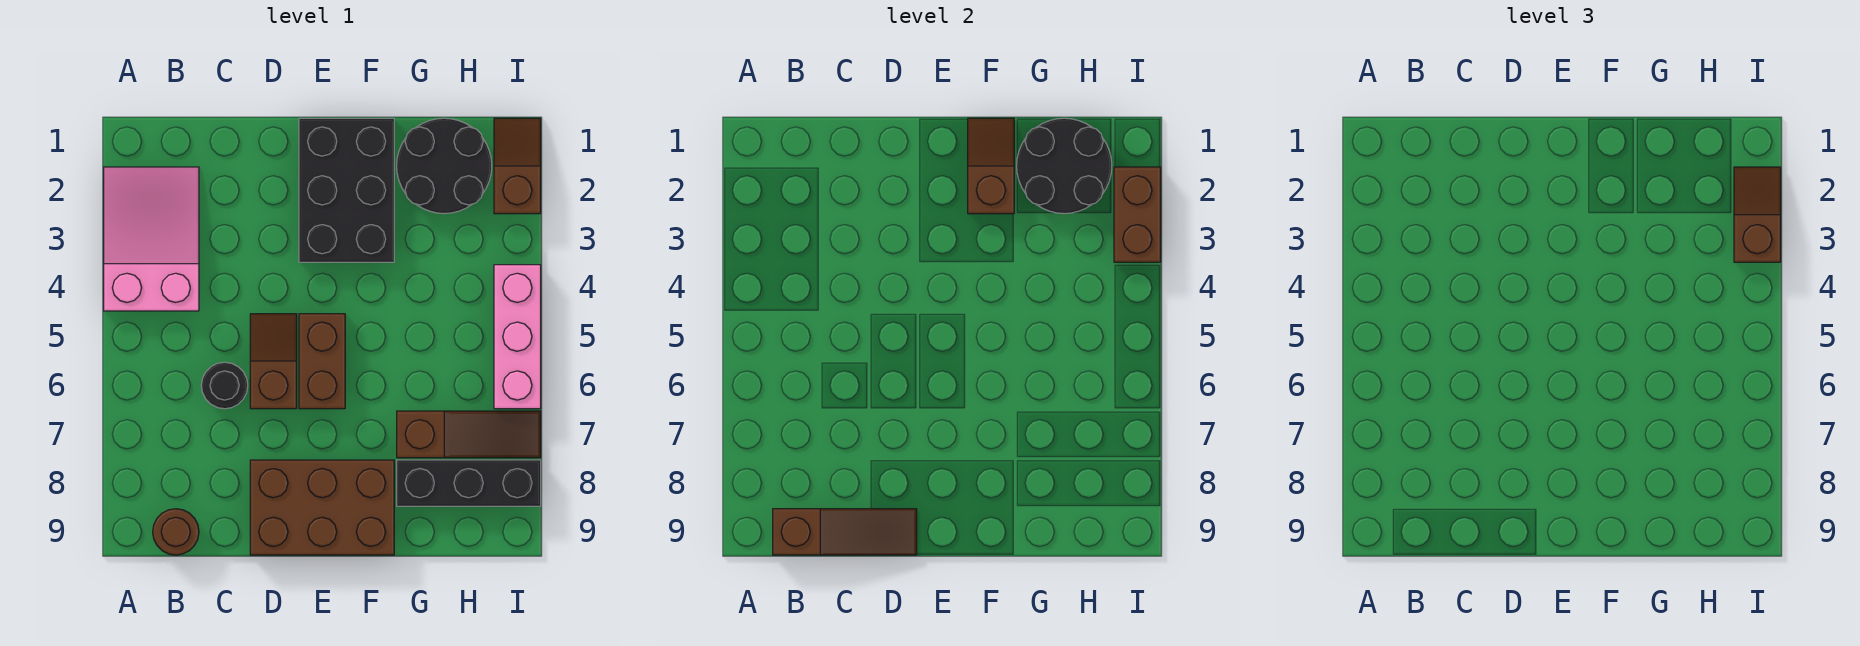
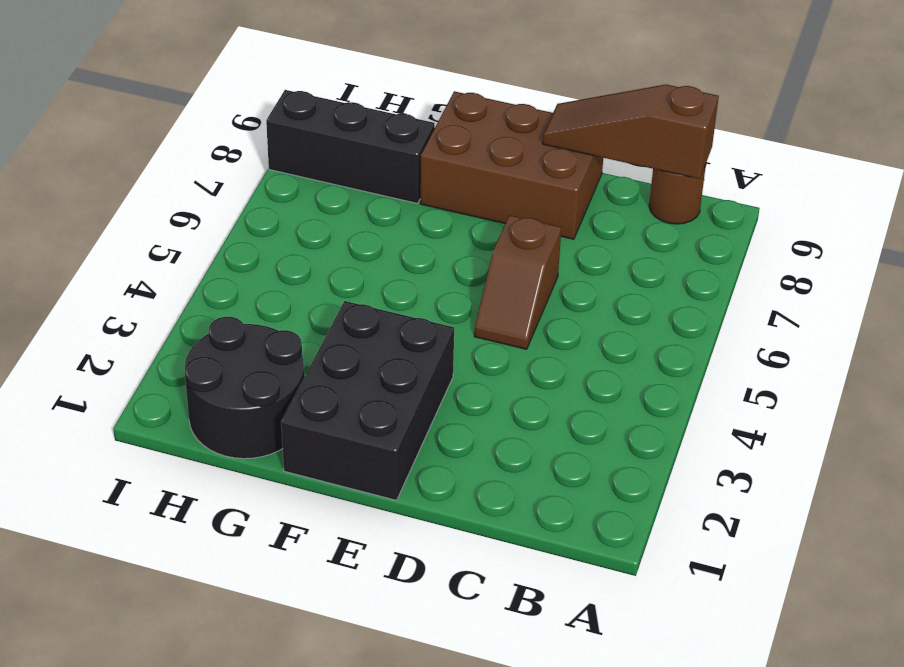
none -> pink slope A2:B4 level 1 top 4
none -> black round brick C6 level 1
none -> brown brick E5:E6 level 1

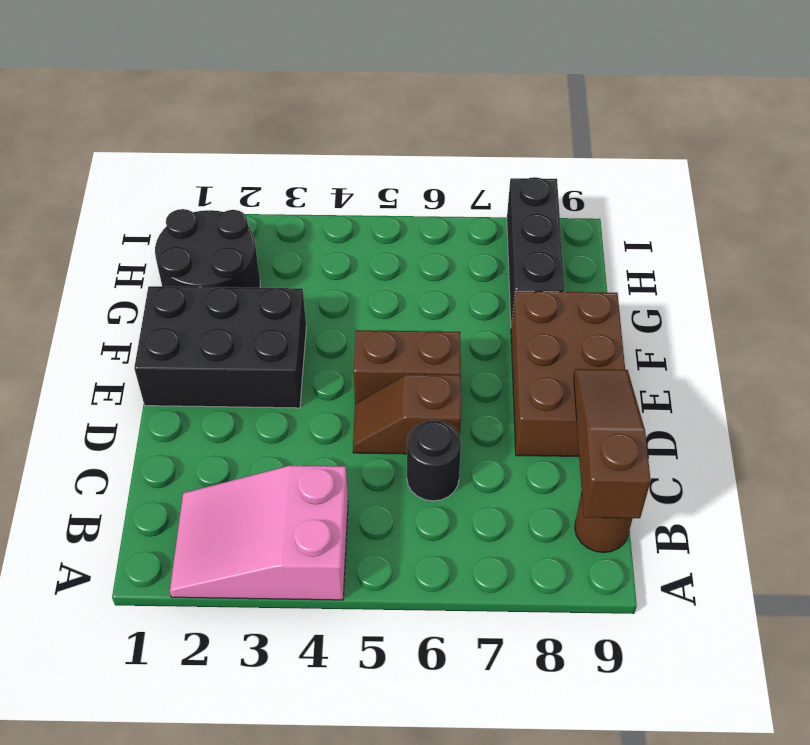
none -> brown slope G7:I7 level 1 top G
none -> brown slope I1:I2 level 1 top 2
none -> pink brick I4:I6 level 1

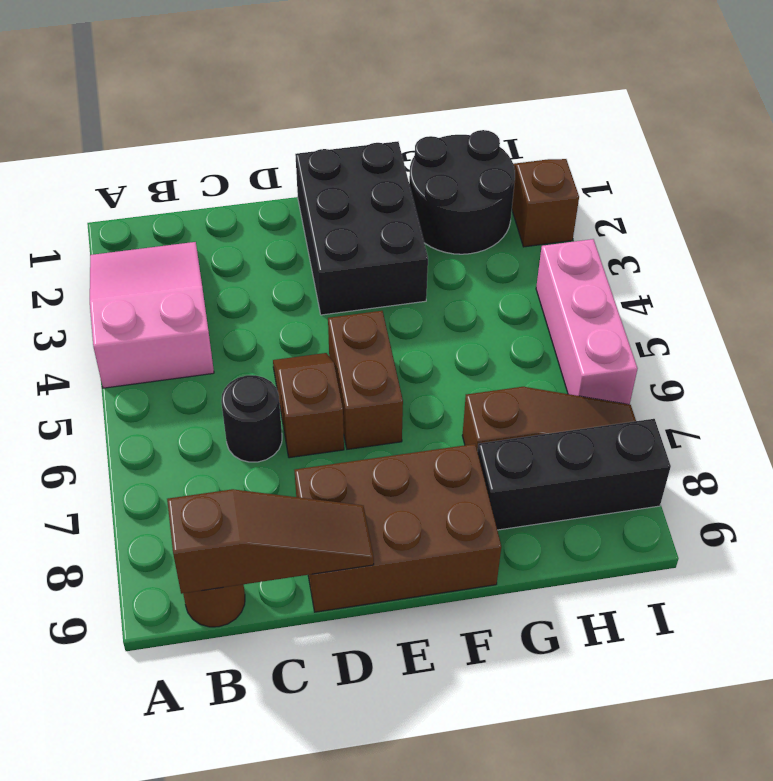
none -> brown slope F1:F2 level 2 top 2
none -> black round brick G1:H2 level 2
none -> brown brick I2:I3 level 2

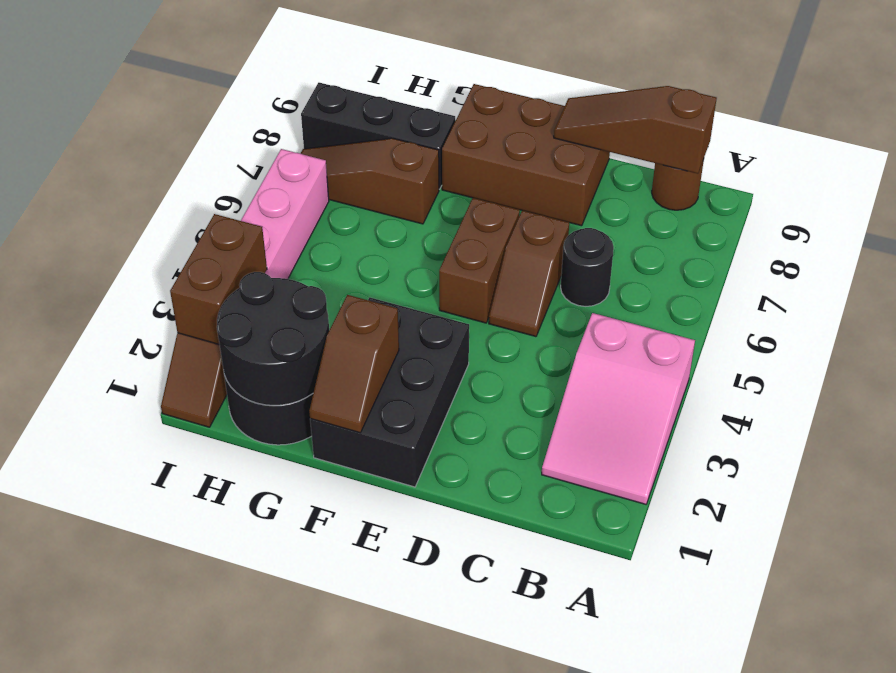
none -> brown slope I2:I3 level 3 top 3

